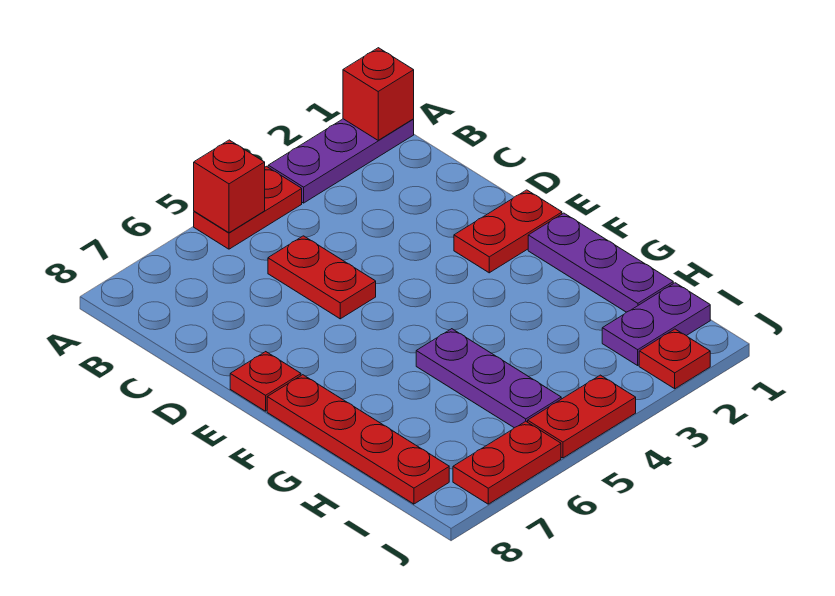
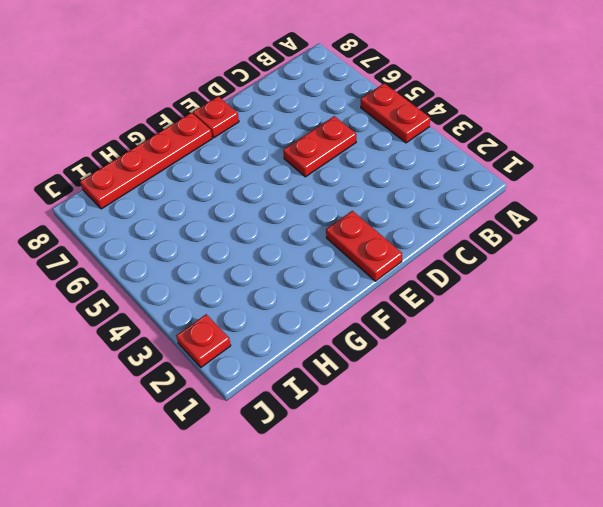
none -> purple plate A1:A3 level 1
none -> purple plate F1:H1 level 1
none -> purple plate G5:I5 level 1

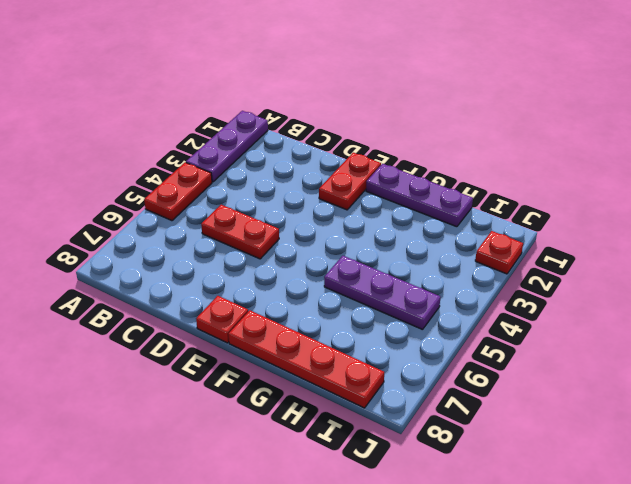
none -> purple plate I1:I2 level 1
none -> red plate J4:J5 level 1
none -> red plate J6:J7 level 1

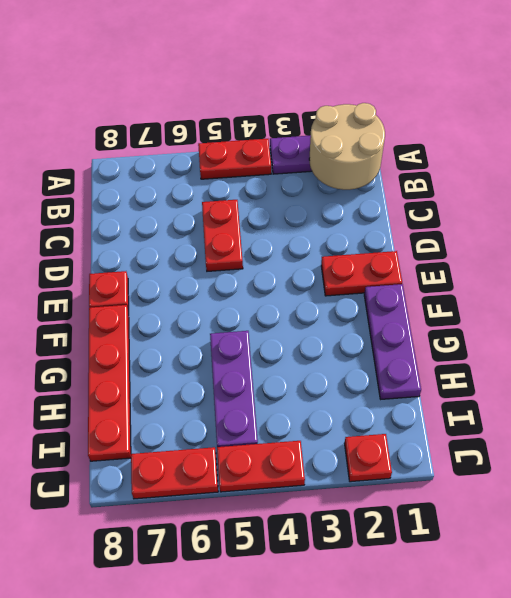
tan round brick A1:B2 level 2 -> red brick A1 level 2
none -> purple plate I1:I2 level 1
none -> red brick A5 level 2

